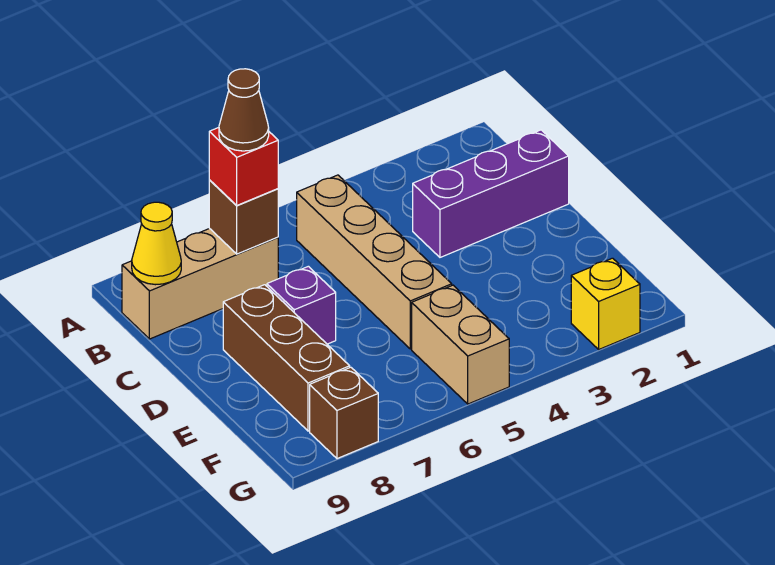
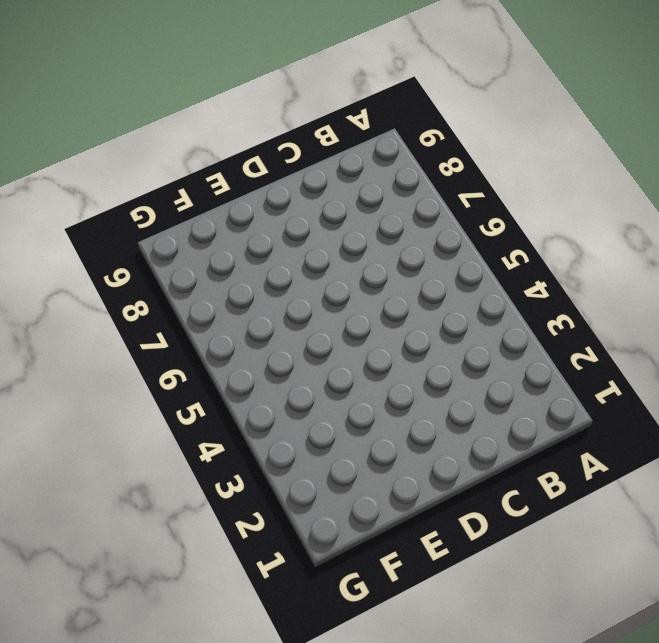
none -> tan brick B5:E5 level 1
none -> tan brick B7:B9 level 1
none -> purple brick C1:C3 level 1

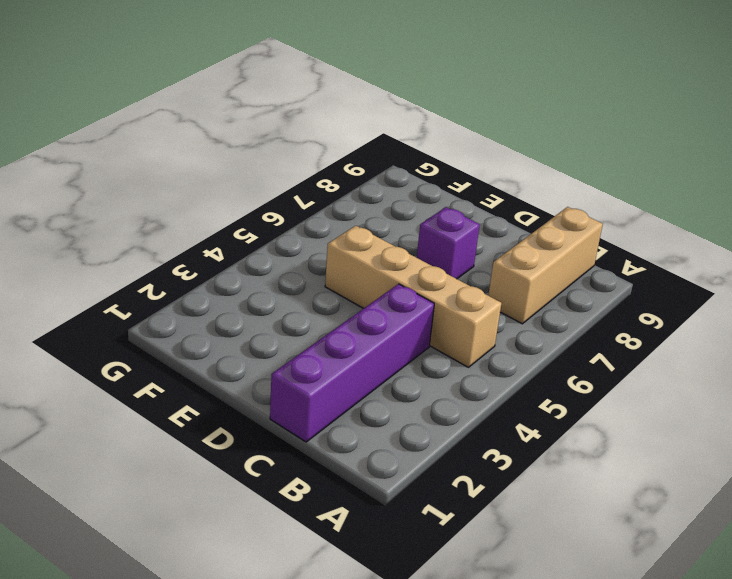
purple brick C1:C4 level 1 -> purple brick C1:C3 level 1
none -> brown brick D8:F8 level 1
none -> tan brick F5:G5 level 1
none -> yellow brick G2 level 1

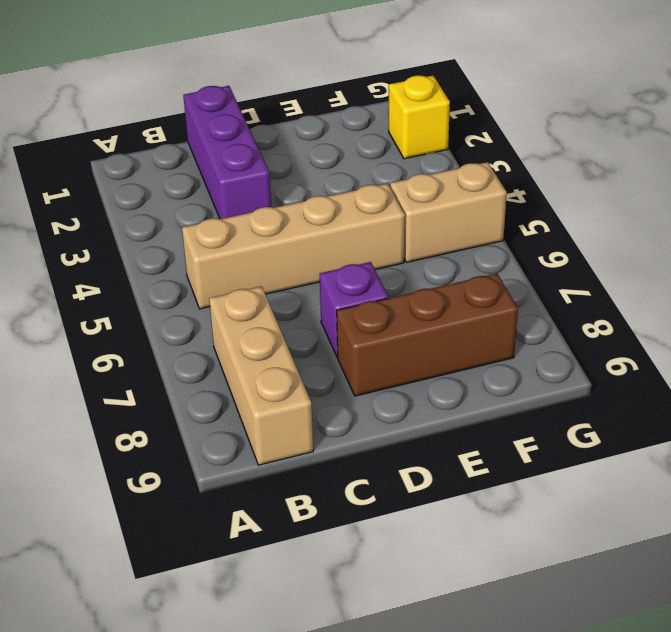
none -> brown brick G8 level 1
none -> brown brick B7 level 2
none -> yellow cone B9 level 2

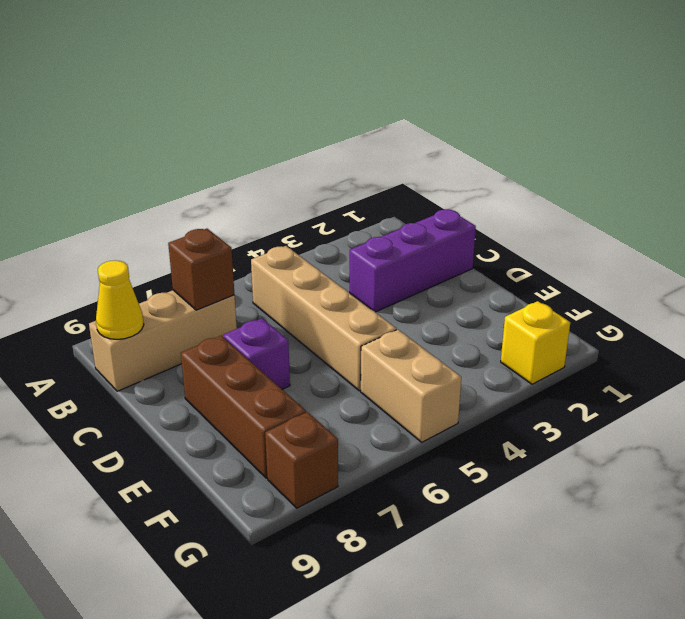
none -> red brick B7 level 3
none -> brown cone B7 level 4

